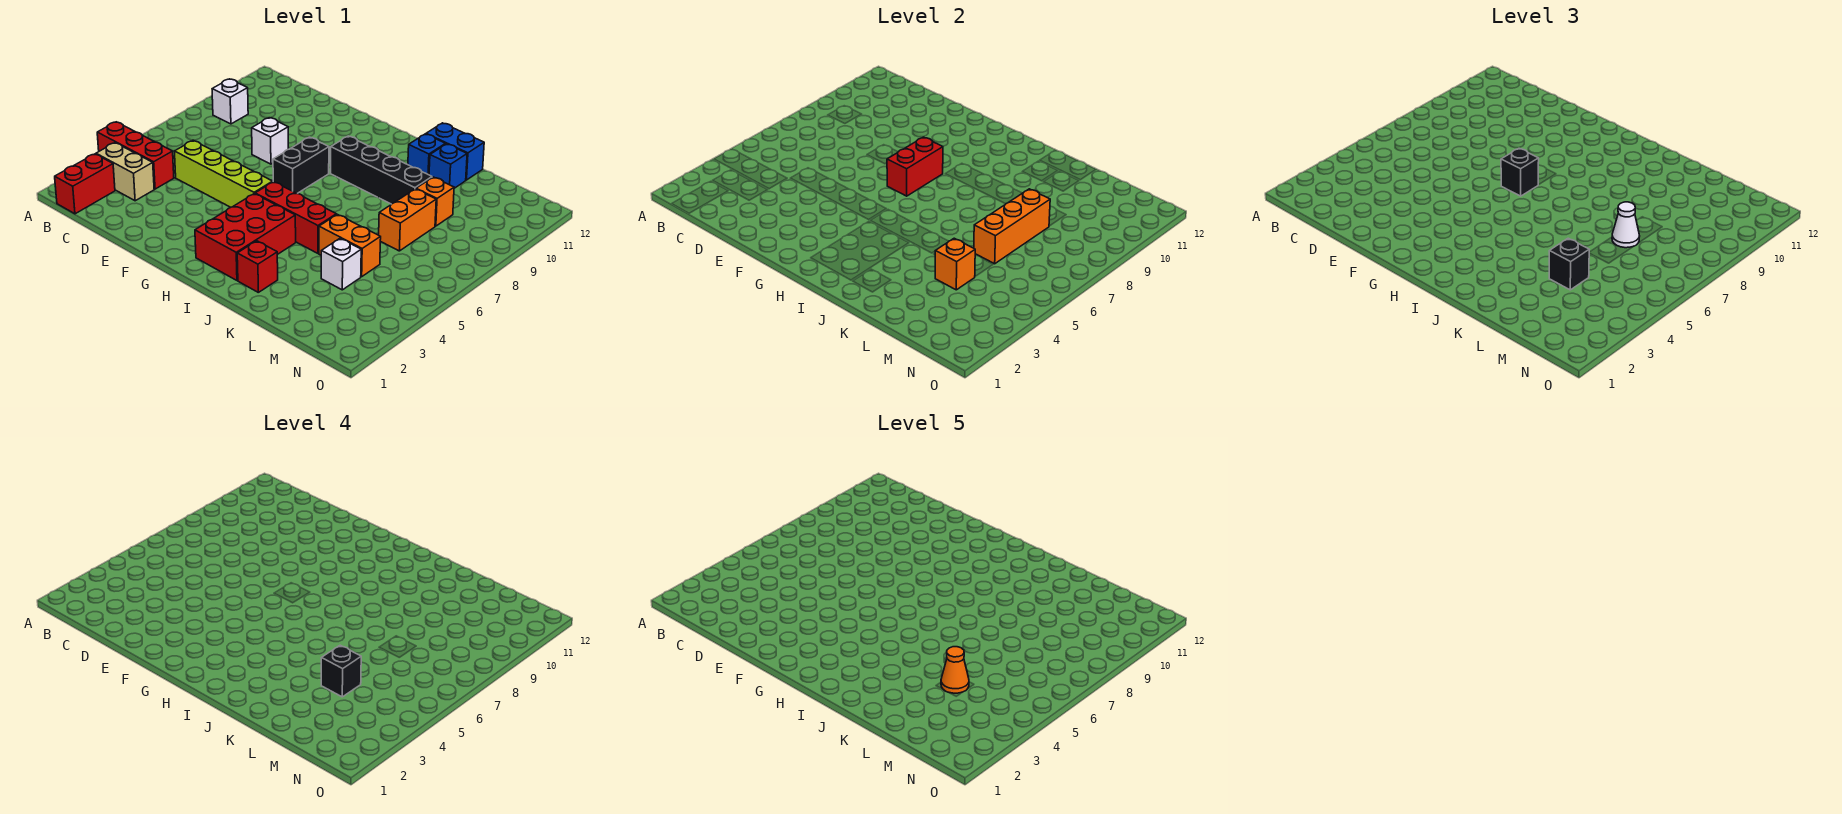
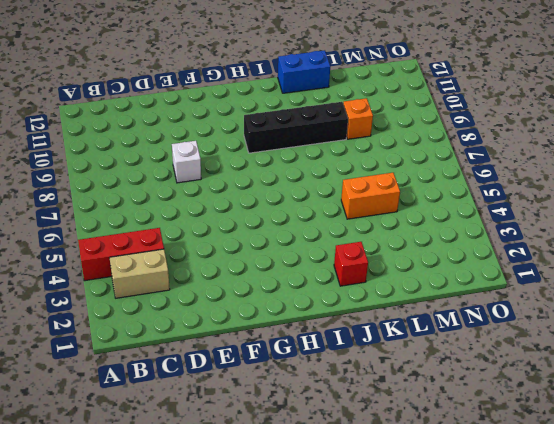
none -> red brick B1:B2 level 1
none -> white brick B9 level 1
none -> lime brick D5:G5 level 1

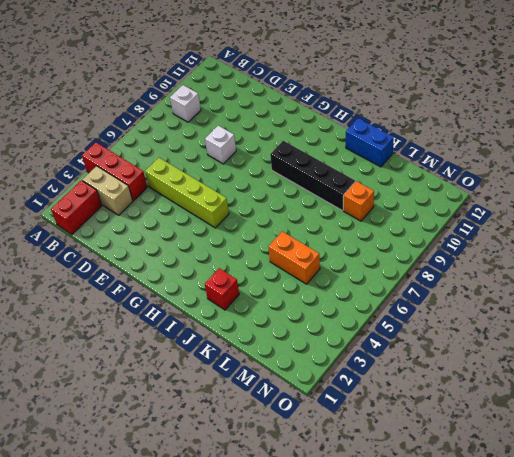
none -> black brick G7:G8 level 1
none -> red brick H2:I4 level 1
none -> red brick H5:J5 level 1

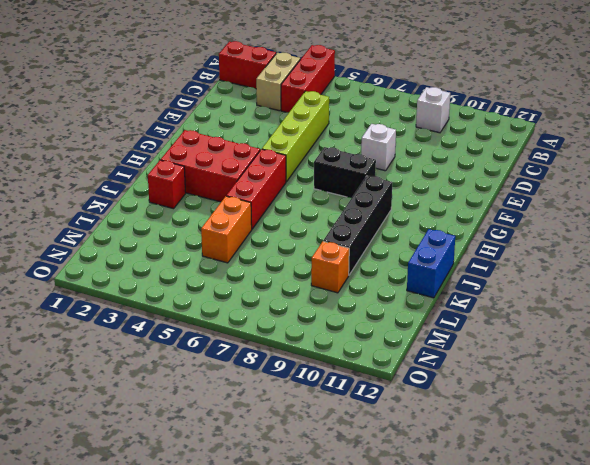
none -> blue brick J11 level 1
none -> blue brick K11 level 1
none -> white brick L4 level 1

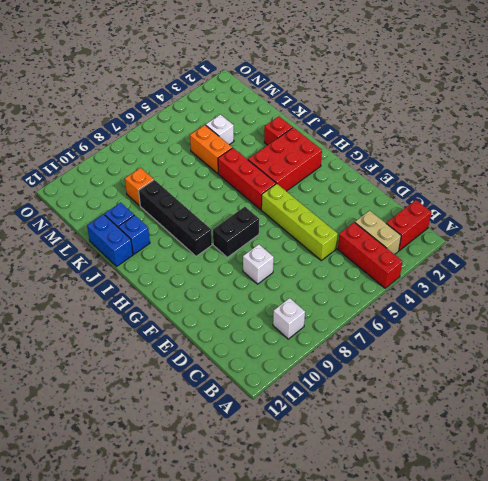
none -> orange brick L7:L8 level 1
none -> red brick G7:G8 level 2
none -> orange brick L4 level 2

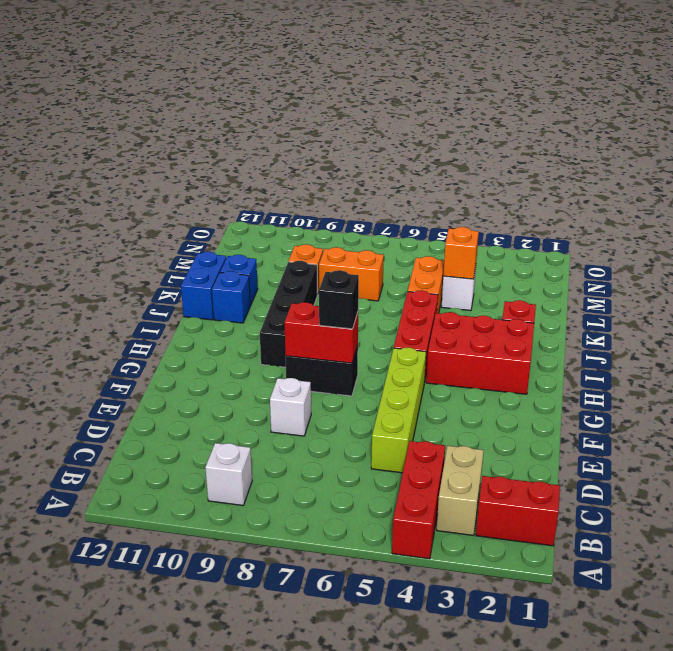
none -> orange brick L6:L8 level 2
none -> black brick L4 level 3
none -> white cone L7 level 3

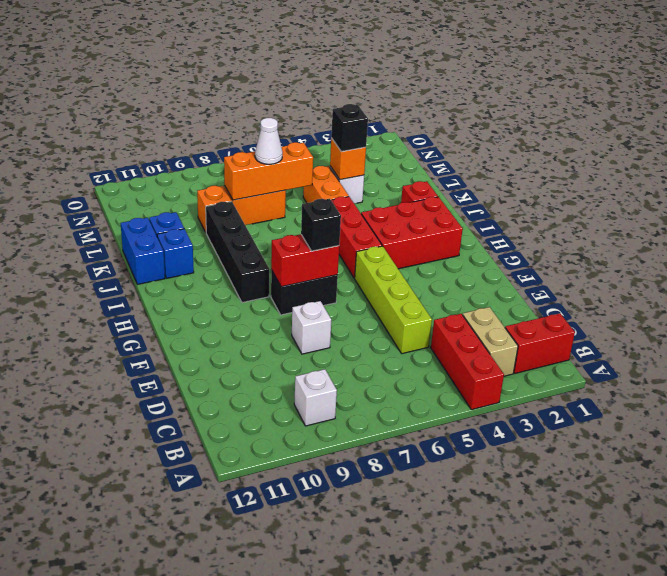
none -> black brick L4 level 4
none -> orange cone L4 level 5

